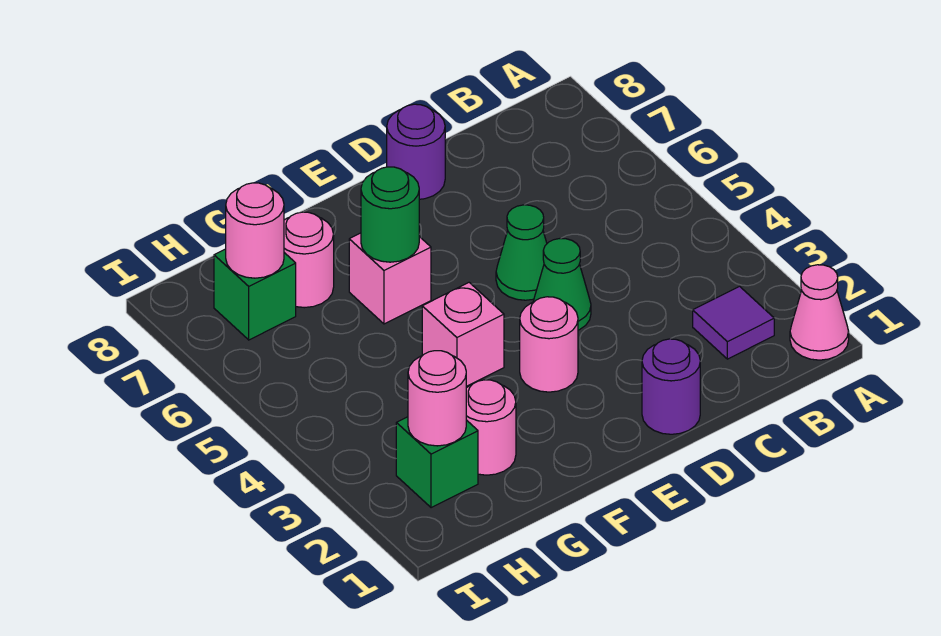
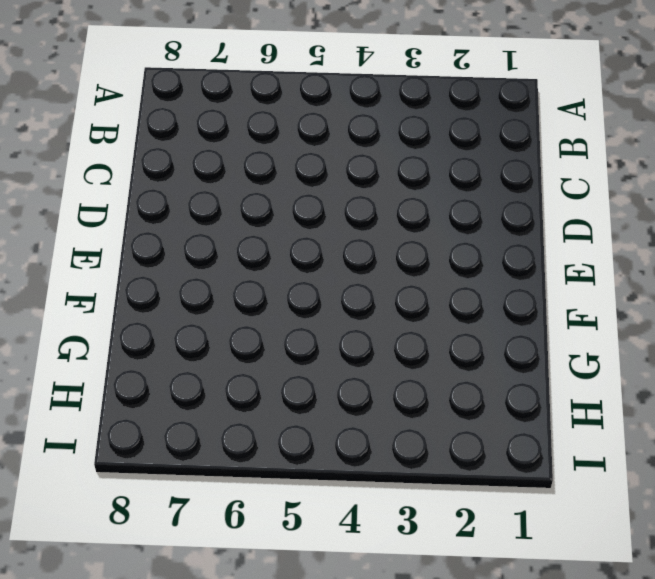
none -> pink cone A1 level 1
none -> purple tile B2 level 1
none -> purple round brick D1 level 1

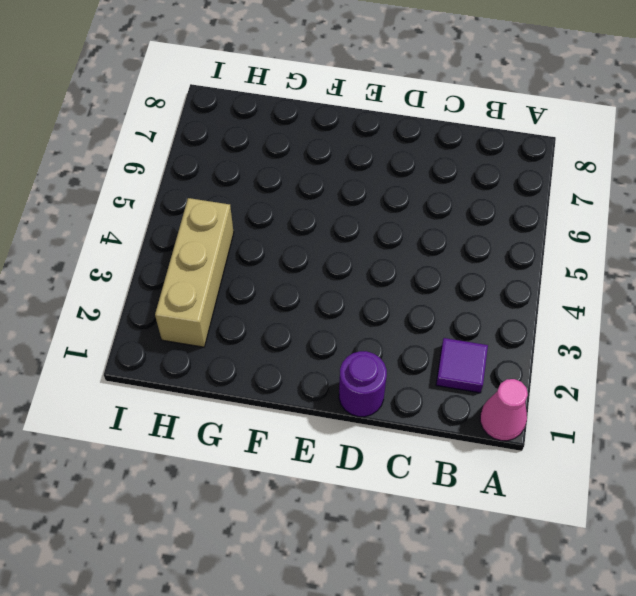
tan brick H2:H4 level 1 -> green brick H2 level 1
none -> green cone D4 level 1
none -> green cone D5 level 1
none -> purple round brick D8 level 1

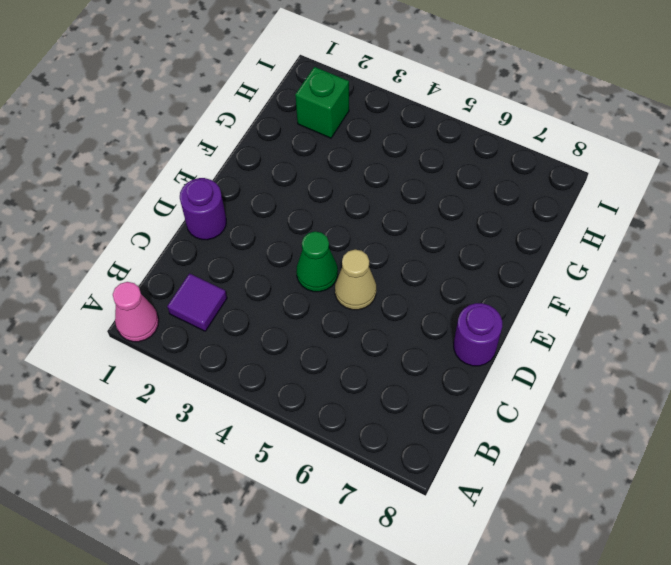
tan cone D5 level 1 -> green cone D5 level 1
none -> pink round brick E3 level 1
none -> pink brick F4 level 1
none -> pink brick F6 level 1

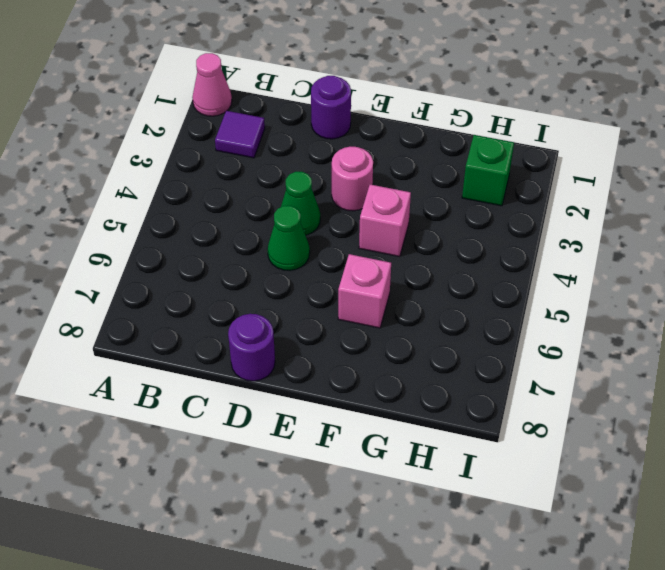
none -> pink round brick G2 level 1
none -> pink round brick G7 level 1
none -> green brick H7 level 1

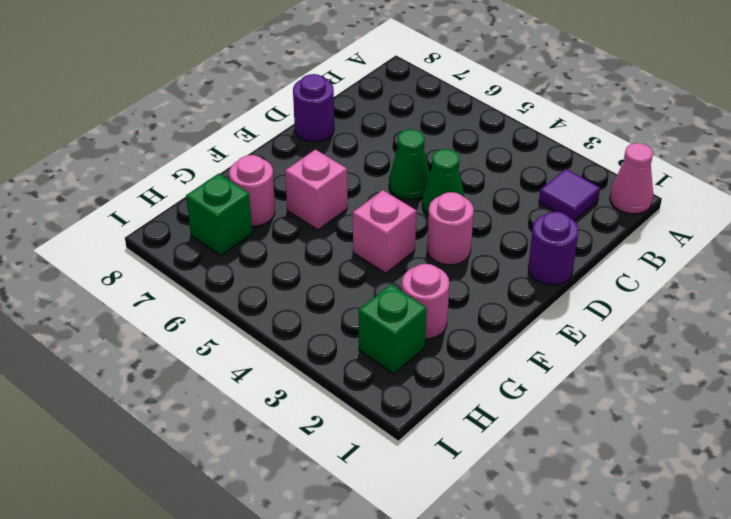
none -> green round brick F6 level 2
none -> pink round brick H2 level 2
none -> pink round brick H7 level 2

